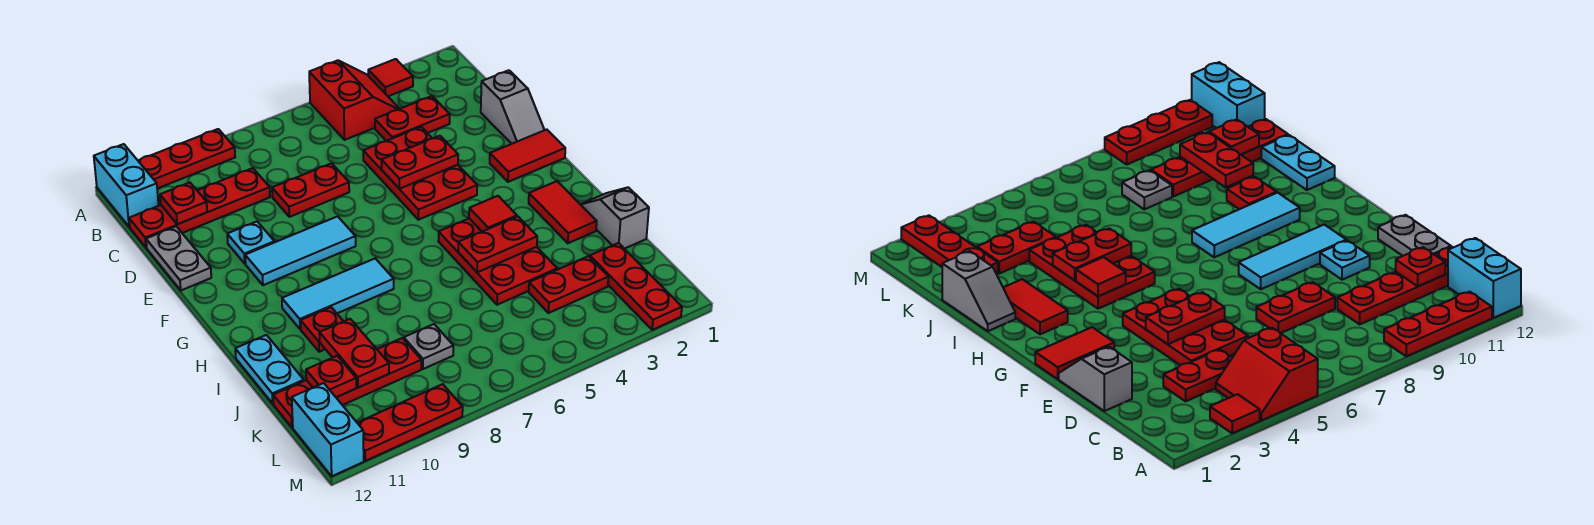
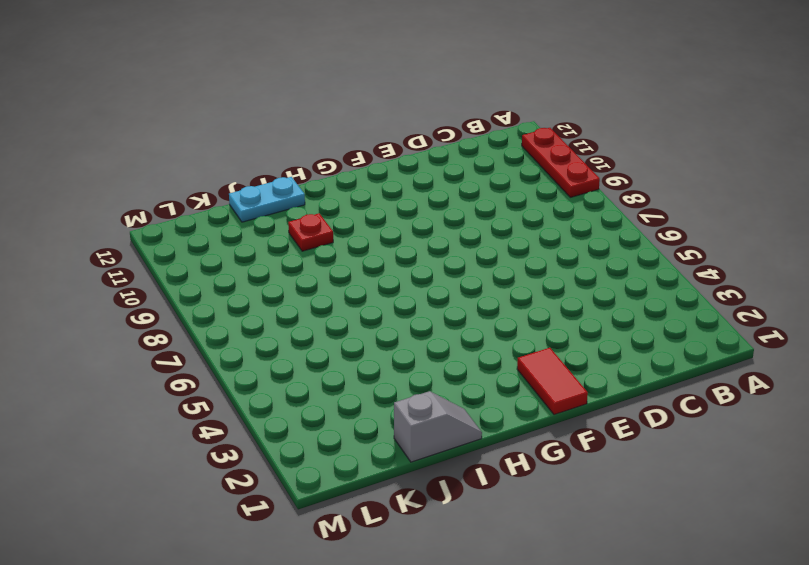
none -> red tile A3 level 1
none -> red slope A4:B5 level 1 top 5
none -> cyan brick A12:B12 level 1
none -> red plate C3:C4 level 1

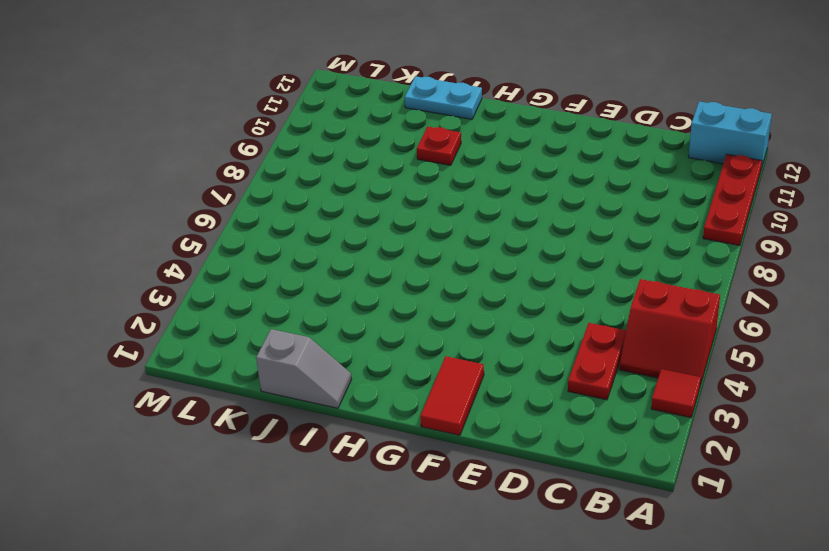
none -> red plate C9:C12 level 1
none -> grey slope D1:E1 level 1 top D
none -> red plate D4:F5 level 1
none -> red plate D7:D8 level 1

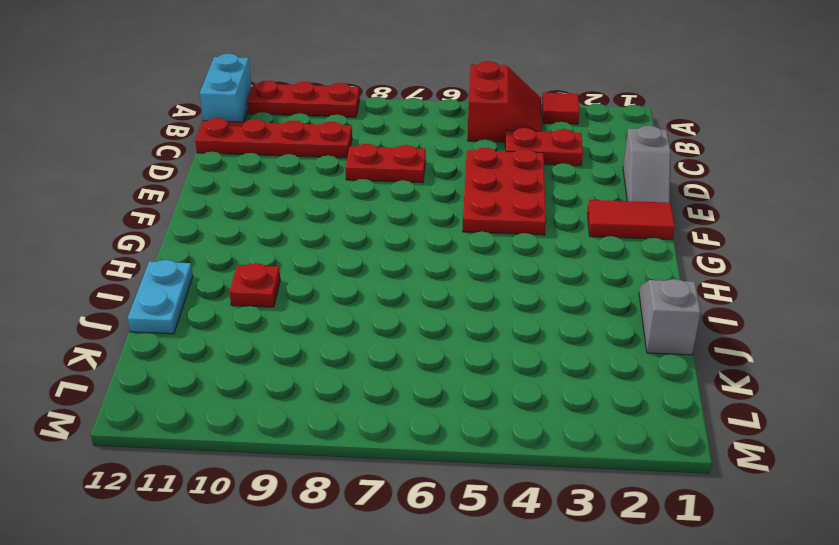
none -> grey plate D12:E12 level 1
none -> cyan plate E10 level 1
none -> cyan tile F8:F10 level 1
none -> red tile H2:I2 level 1

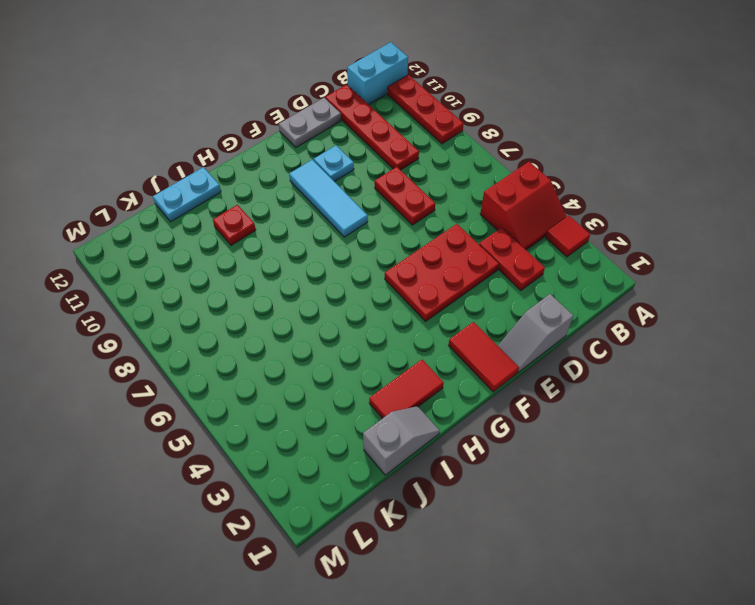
none -> red plate H4:J5 level 1
none -> cyan tile H8:H10 level 1
none -> red plate K2:M2 level 1
none -> red plate K3:K4 level 1

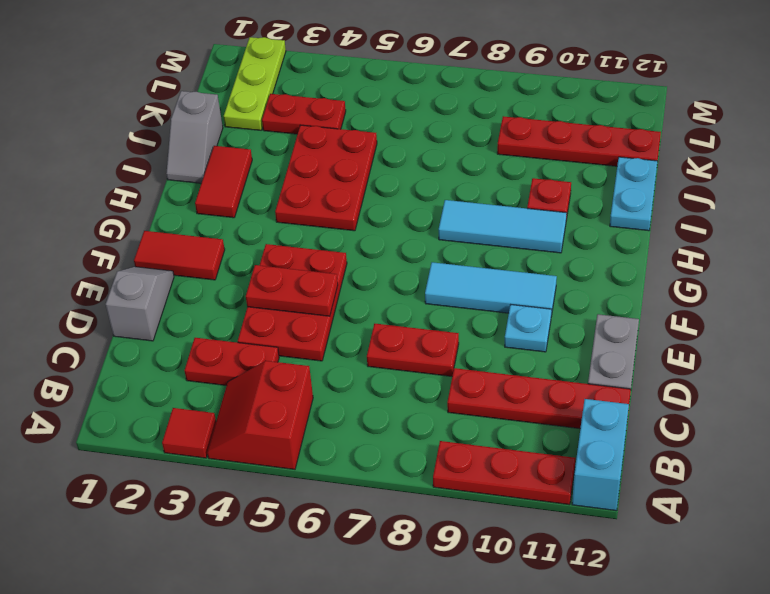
lime plate K2:M2 level 1 -> red plate K2:M2 level 1
none -> grey plate K8 level 1
none -> cyan brick L12:M12 level 1
none -> red plate M9:M11 level 1
none -> red plate C11 level 2

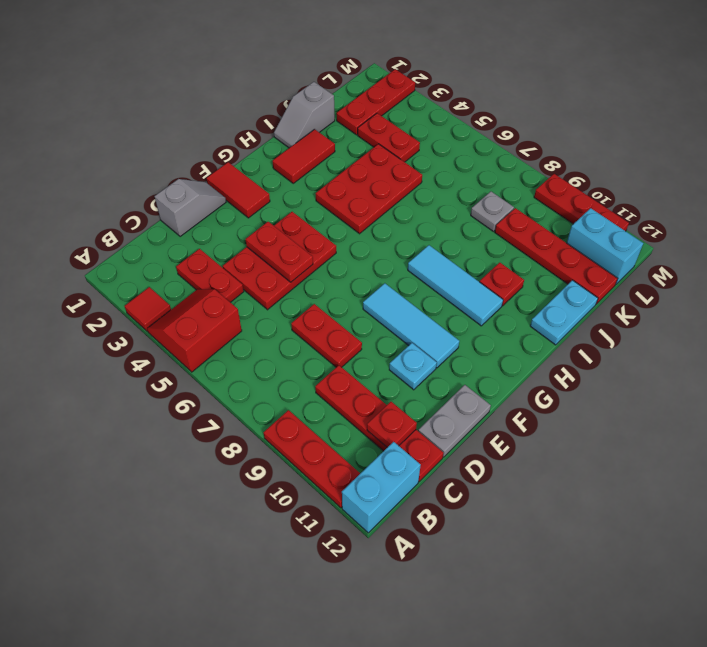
cyan brick L11:L12 level 1 -> cyan brick L12:M12 level 1
none -> red tile H4 level 2
none -> red plate I4:I5 level 2
none -> red plate J10:K10 level 2
none -> red plate K11 level 2

